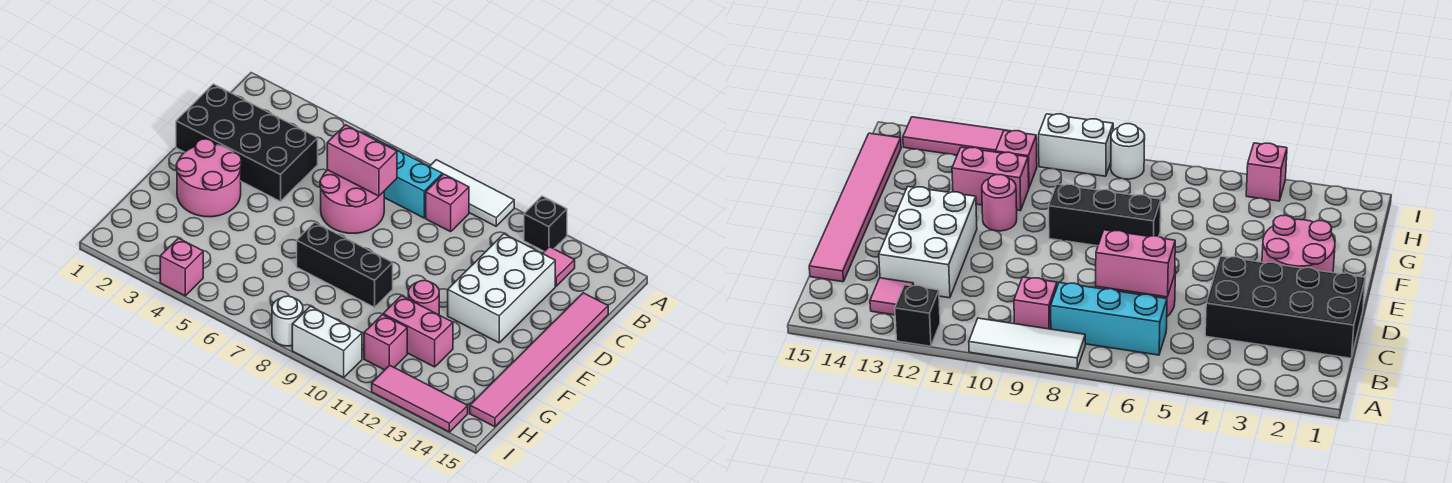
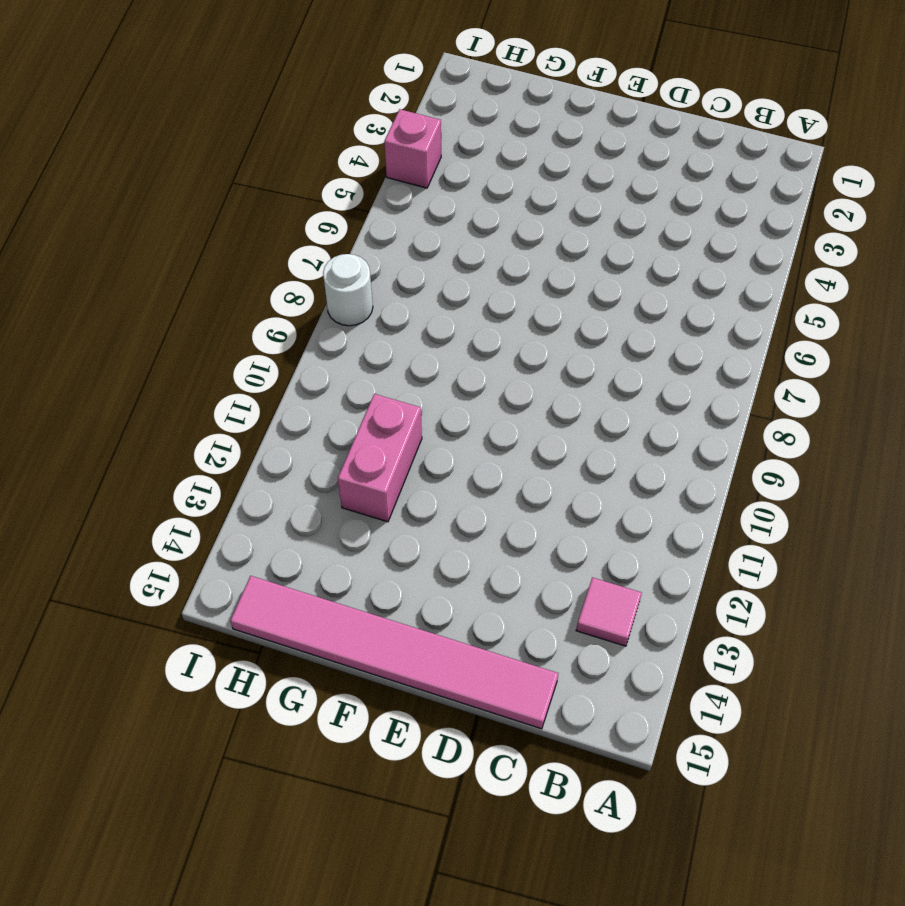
none -> white tile A8:A10 level 1
none -> black brick A12 level 1
none -> cyan brick B6:B8 level 1

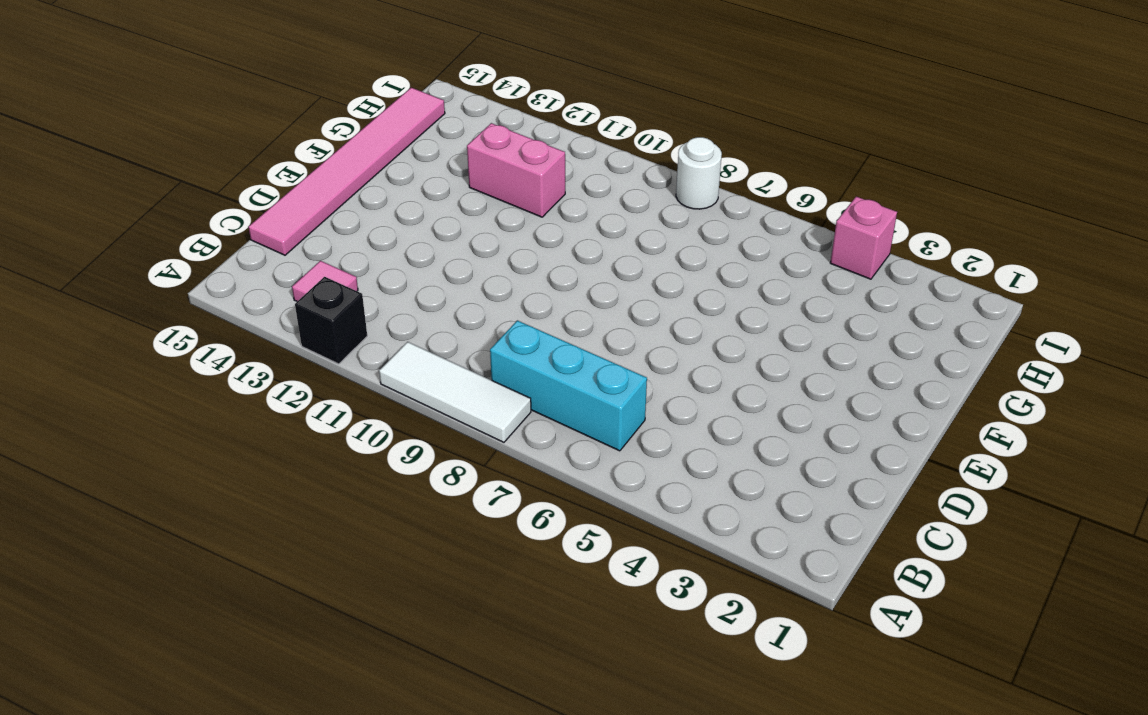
none -> pink brick B9 level 1
none -> black brick C1:D4 level 1
none -> pink round brick C6:D7 level 1

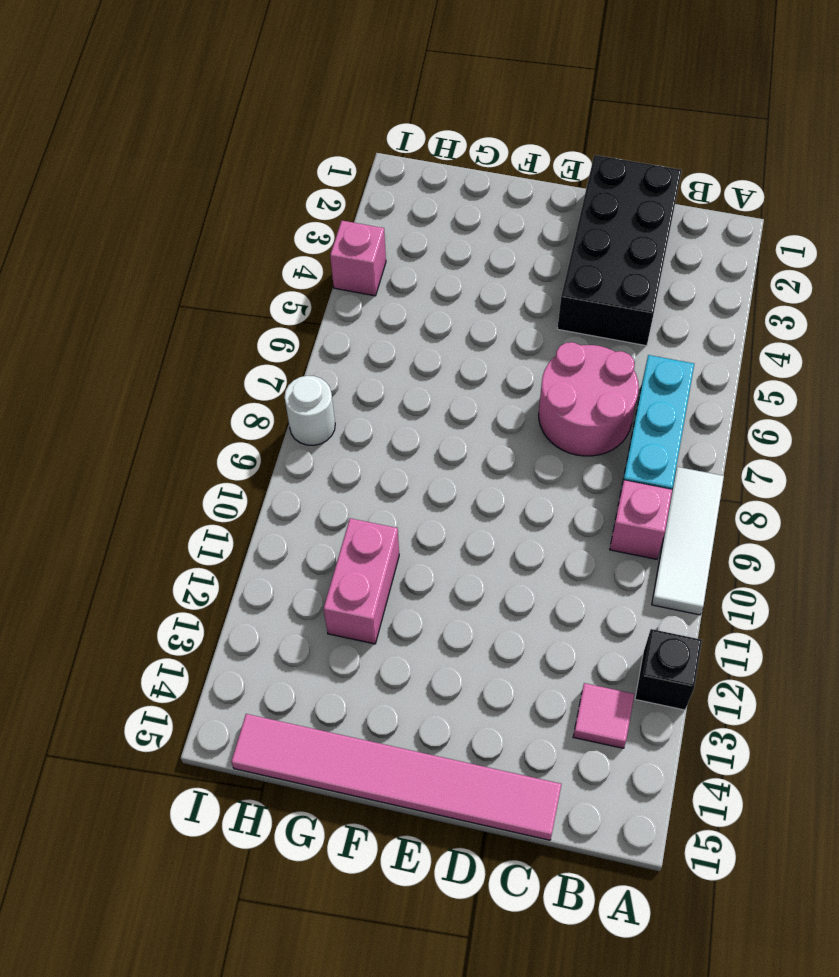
none -> white brick C12:E13 level 1
none -> pink round brick E2:F3 level 1
none -> black brick F7:F9 level 1

